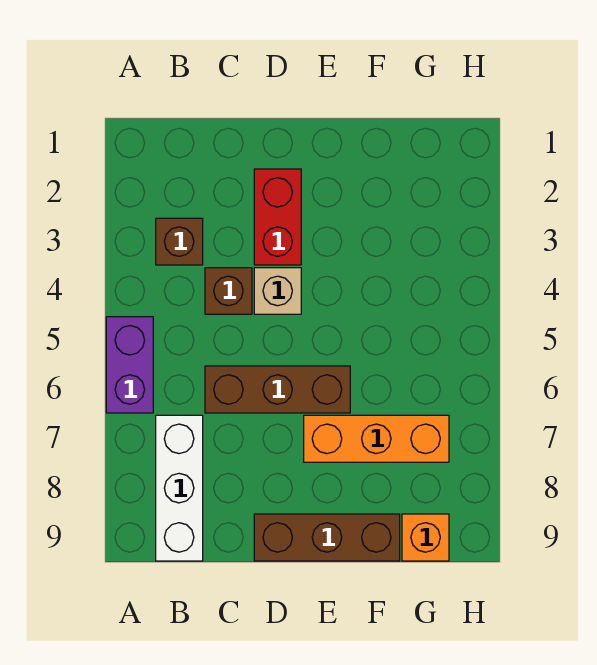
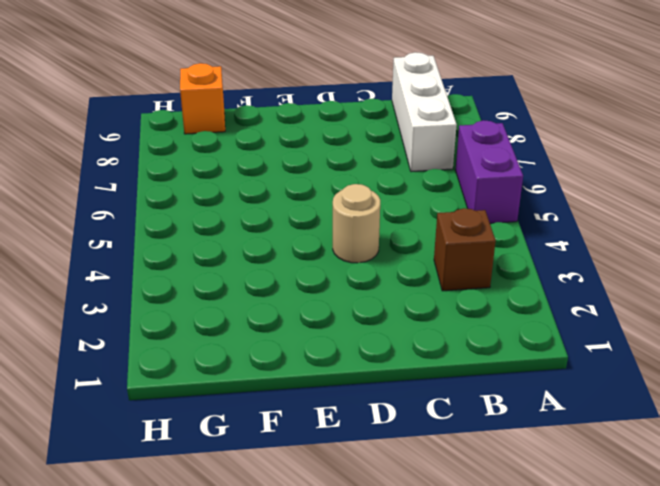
tan round brick D4 level 1 -> tan brick D4 level 1
none -> brown brick C4 level 1
none -> brown brick C6:E6 level 1

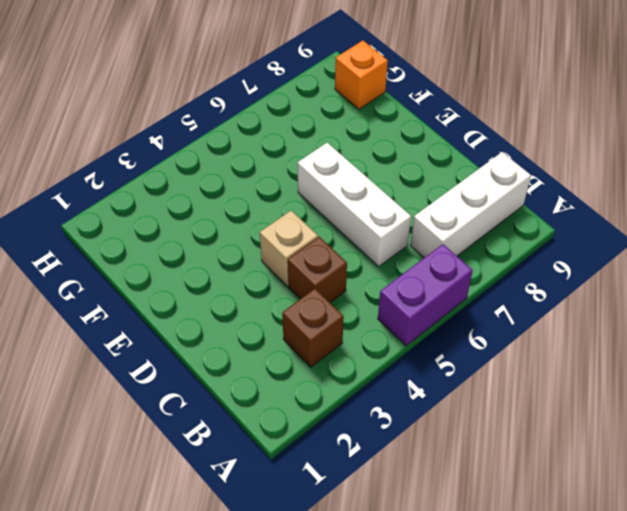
white brick C6:E6 level 1 -> brown brick C6:E6 level 1
none -> red brick D2:D3 level 1
none -> brown brick D9:F9 level 1

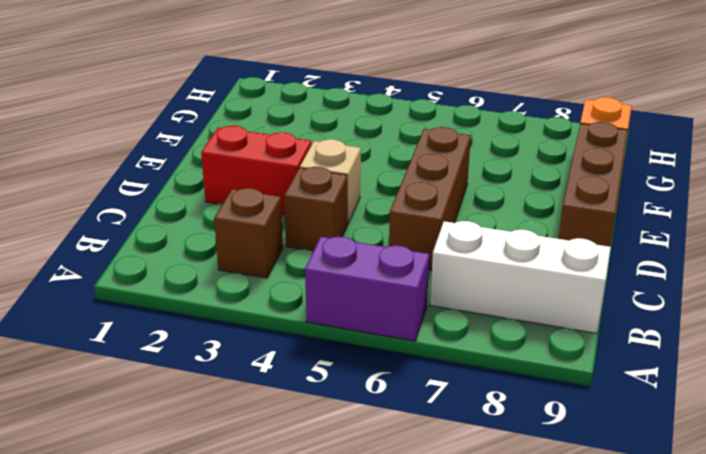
none -> orange brick E7:G7 level 1

